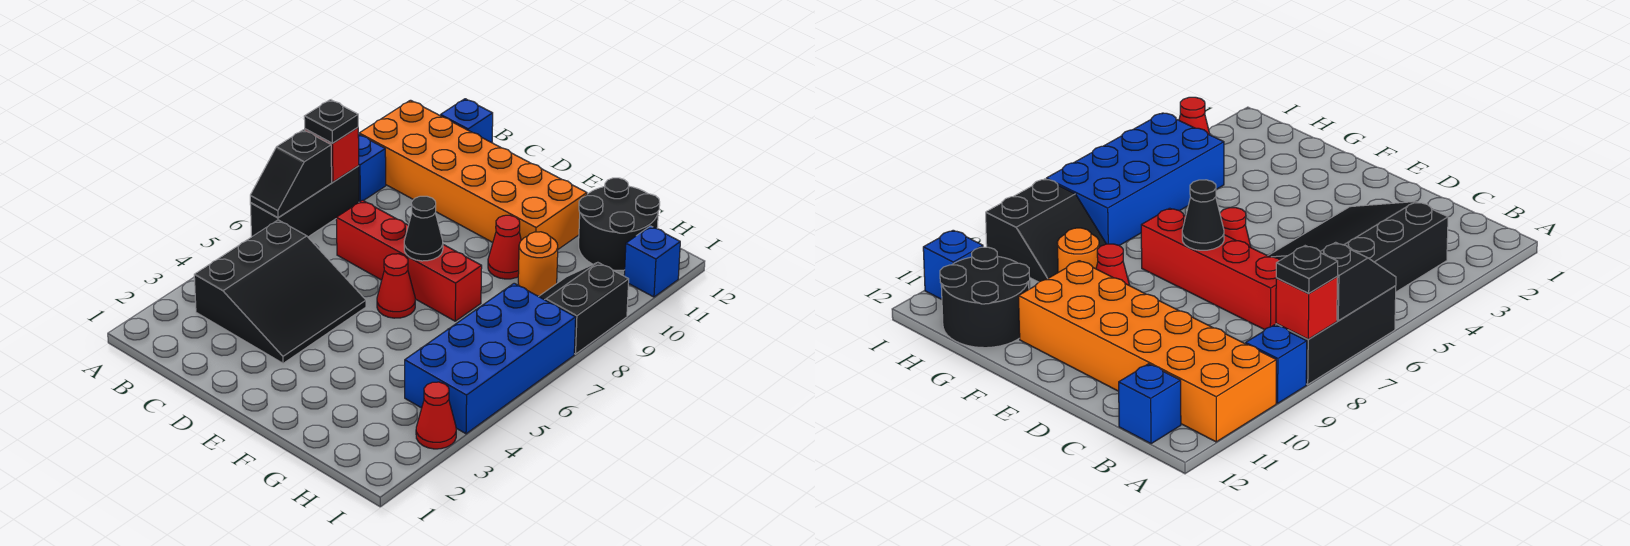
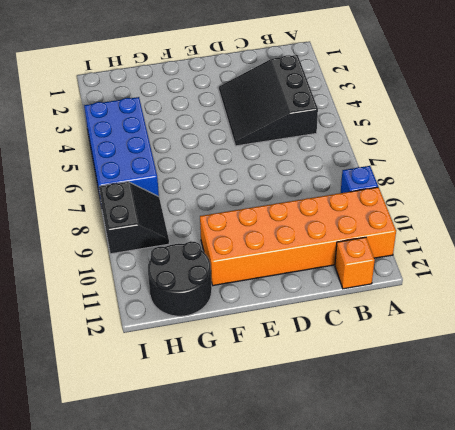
orange brick B12 level 1 -> blue brick B12 level 1
none -> black brick A6:A8 level 1
none -> red brick C7:F7 level 1
none -> red cone E6 level 1

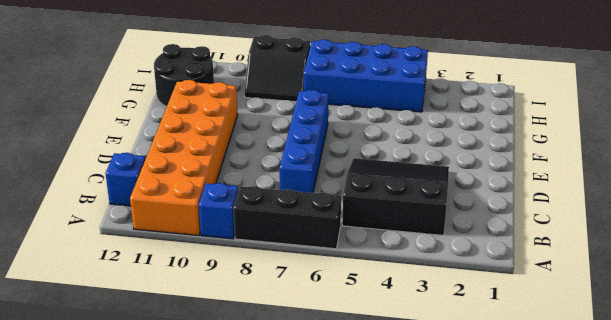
blue brick C7:F7 level 1 -> red brick C7:F7 level 1
none -> red cone E6 level 1
none -> red cone F9 level 1
none -> orange round brick G9 level 1

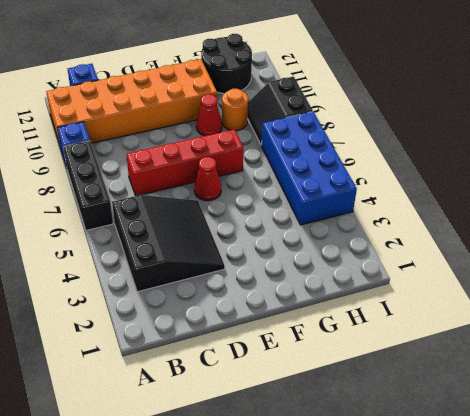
none -> red cone I3 level 1
none -> blue brick I11 level 1
none -> black slope A6:A7 level 2 top 7

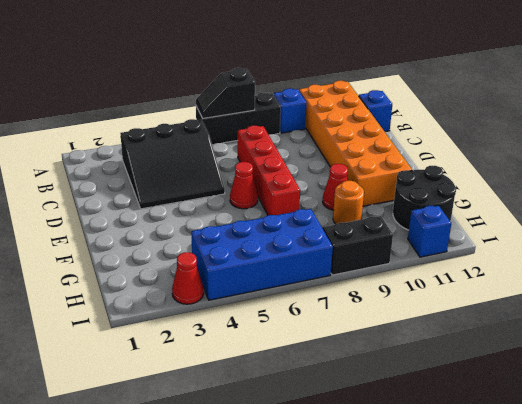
none -> red brick A8 level 2
none -> black cone E7 level 2
none -> black plate A8 level 3

